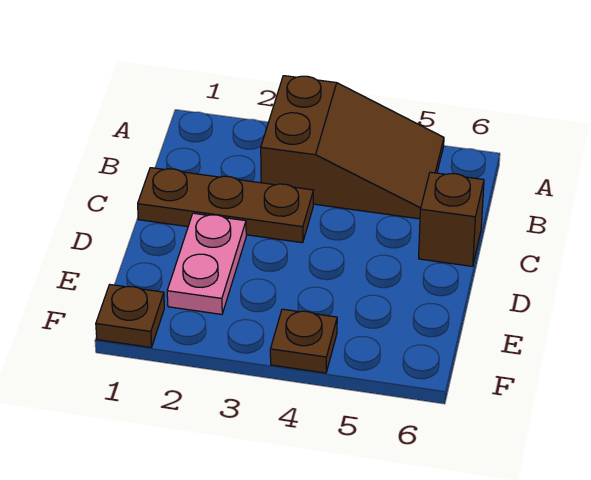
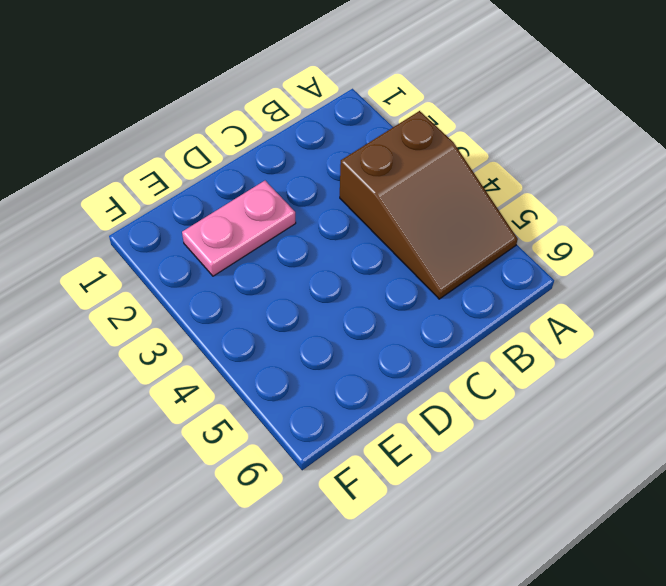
none -> brown plate C1:C3 level 1
none -> brown brick C6 level 1

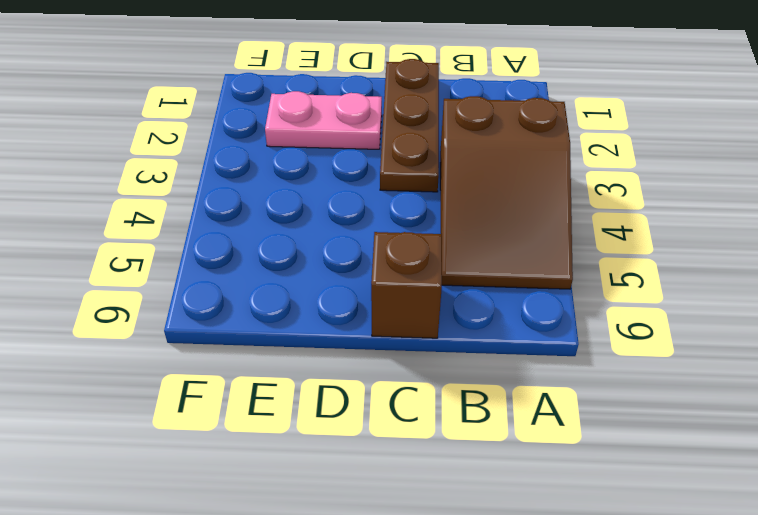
none -> brown plate F1 level 1
none -> brown plate F4 level 1

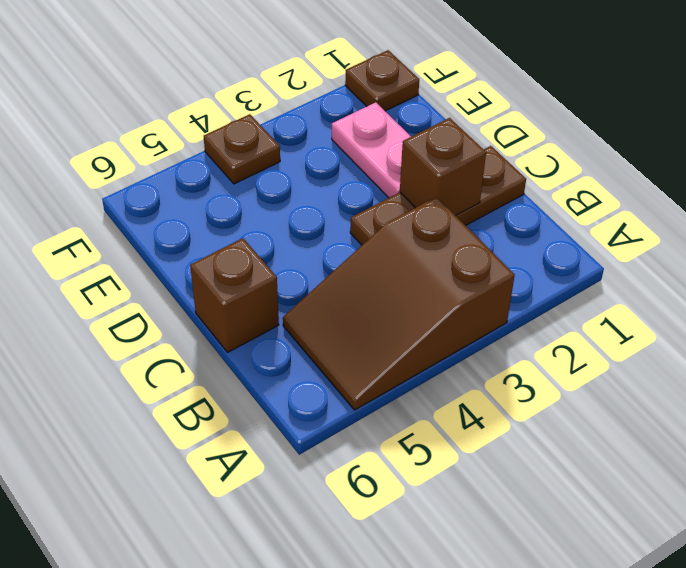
brown brick C2 level 2 -> none

